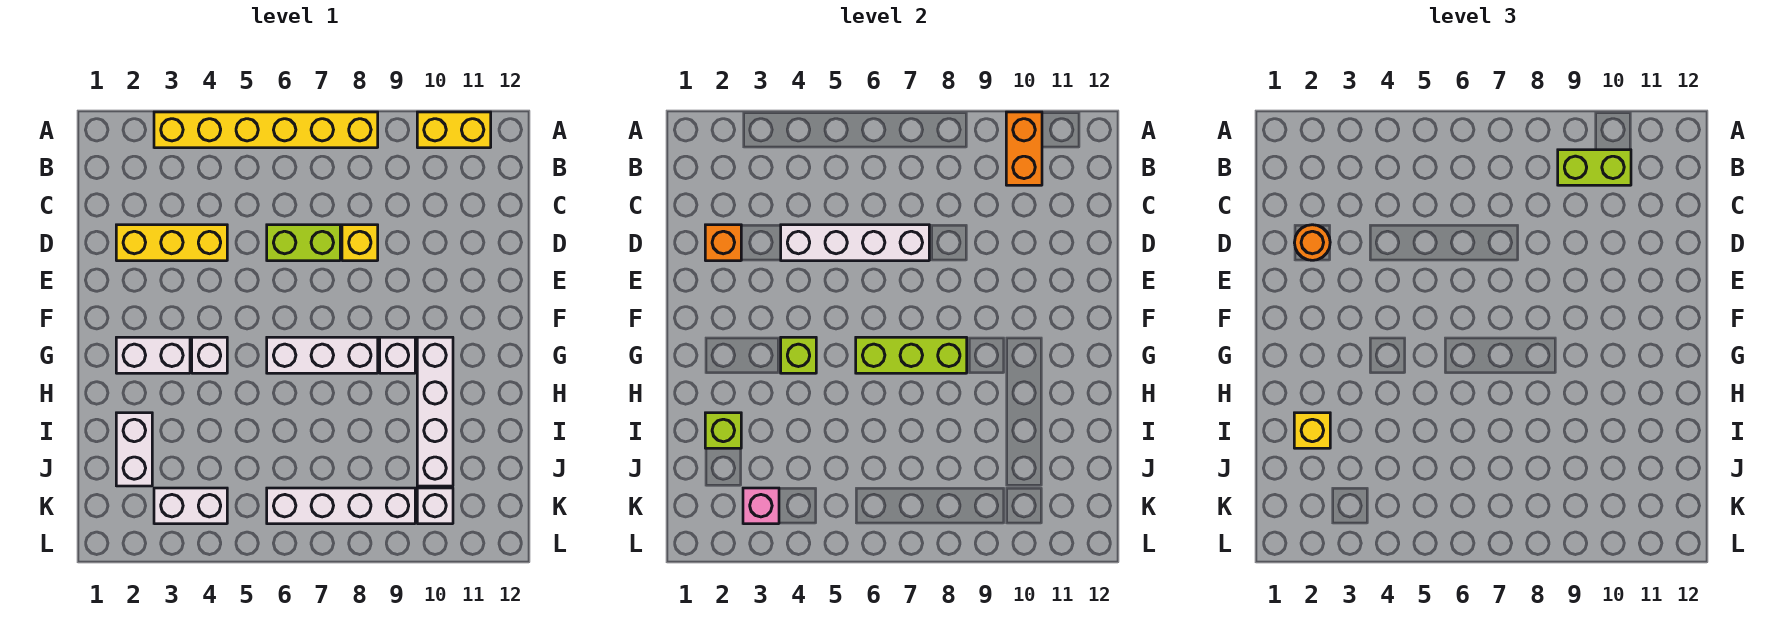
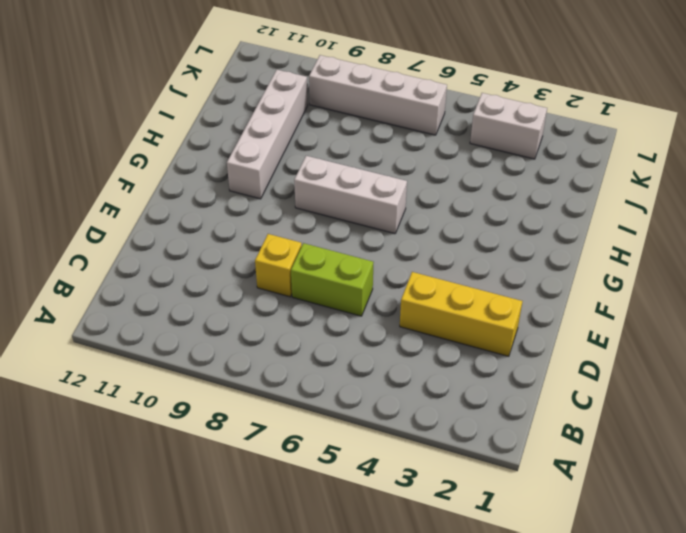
none -> yellow brick A3:A8 level 1
none -> yellow brick A10:A11 level 1
none -> white brick G2:G3 level 1

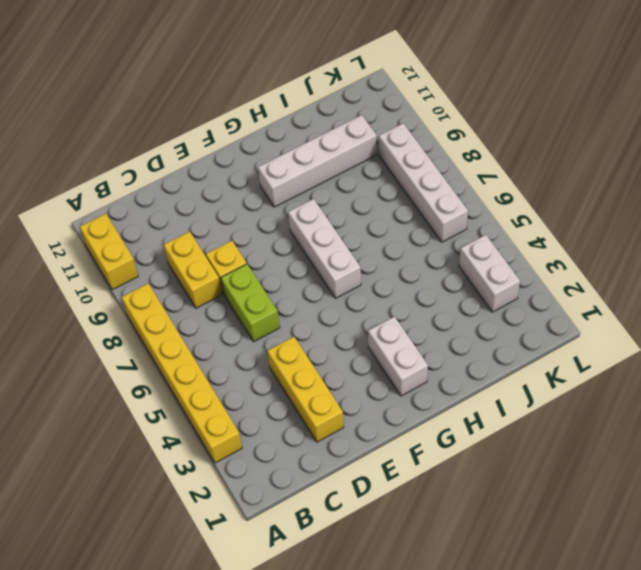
yellow brick C8:C9 level 1 -> none
none -> white brick G4 level 1
none -> white brick G9 level 1
none -> white brick I2:J2 level 1

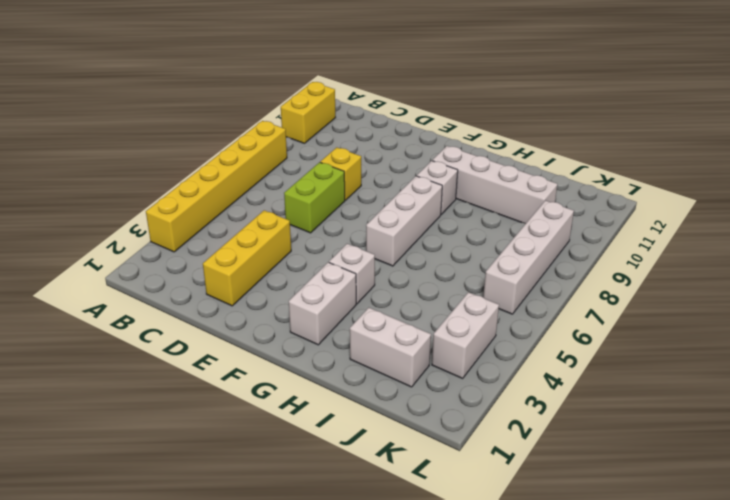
none -> white brick K10 level 1
none -> orange brick A10:B10 level 2
none -> orange brick D2 level 2

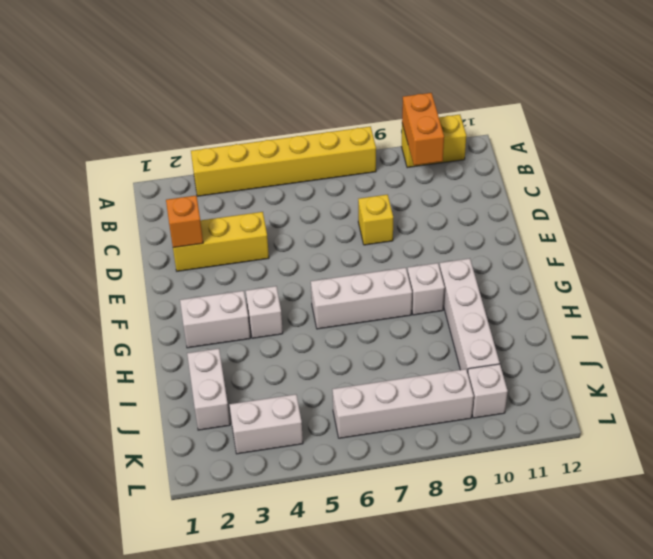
none -> lime brick D6:D7 level 1
none -> white brick D4:D7 level 2
none -> lime brick G4 level 2

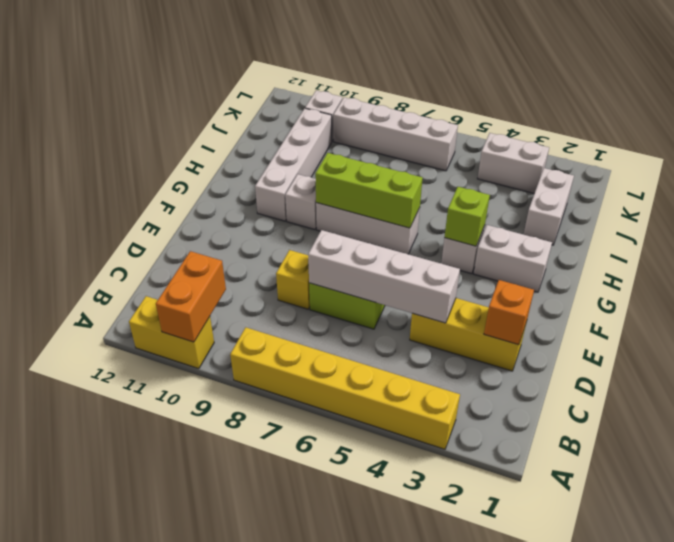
none -> lime brick I2 level 2
none -> pink brick K3 level 2
none -> lime brick B9:B10 level 3

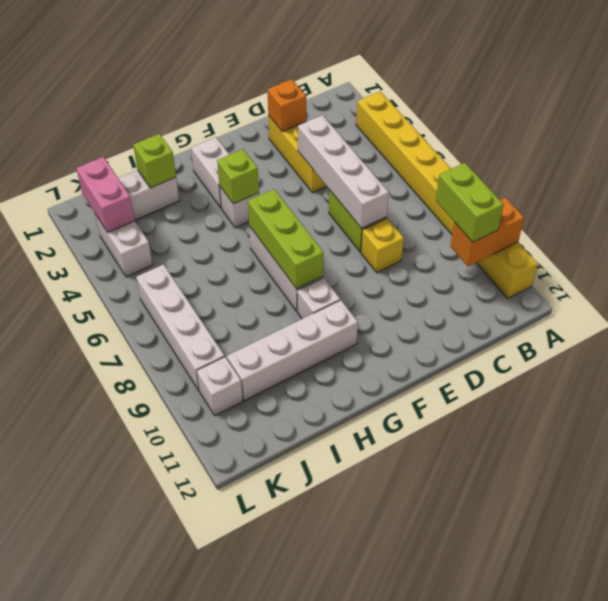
pink brick K2:K3 level 2 -> pink brick K3 level 2
none -> orange round brick D2 level 3
none -> yellow brick I2 level 3

